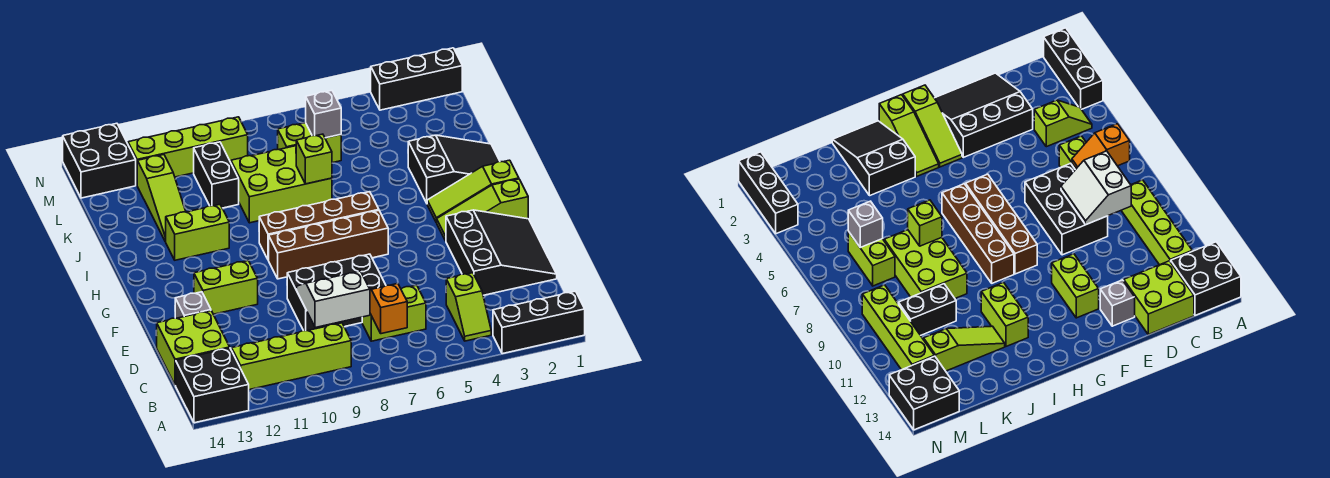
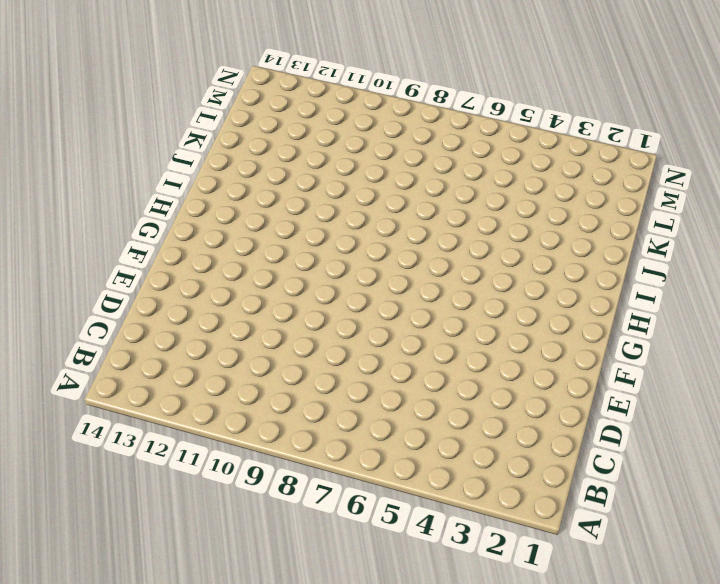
none -> black brick A1:A3 level 1
none -> black brick A13:B14 level 1
none -> lime slope B4:C4 level 1 top C

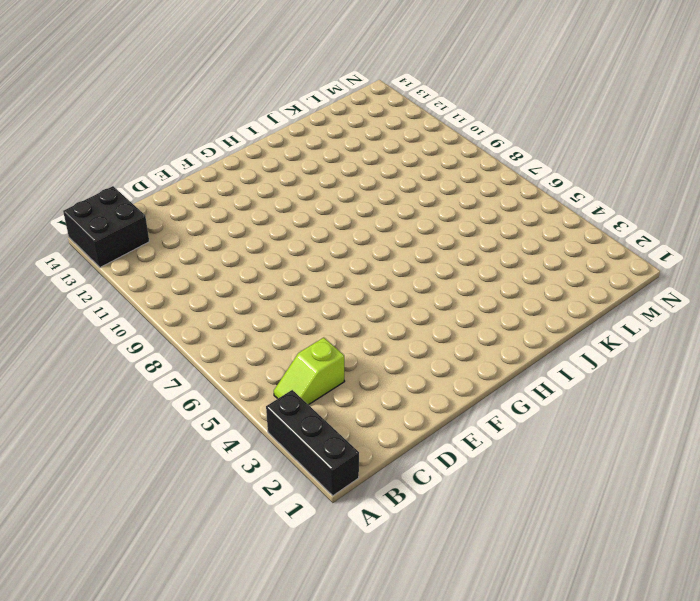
none -> lime brick B9:B12 level 1
none -> lime brick C6:C7 level 1
none -> lime brick C13:D14 level 1

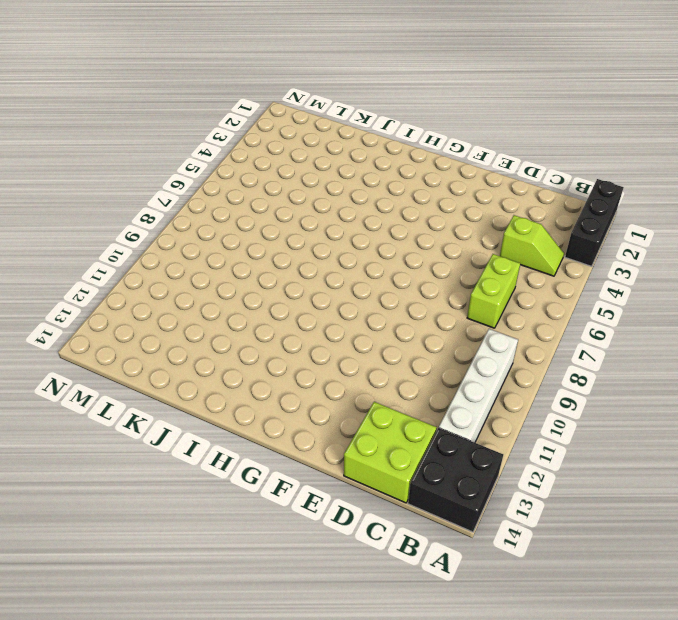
white brick B9:B12 level 1 -> lime brick B9:B12 level 1
none -> black slope D1:F3 level 1 top 3
none -> black brick D7:E9 level 1
none -> grey brick E13 level 1

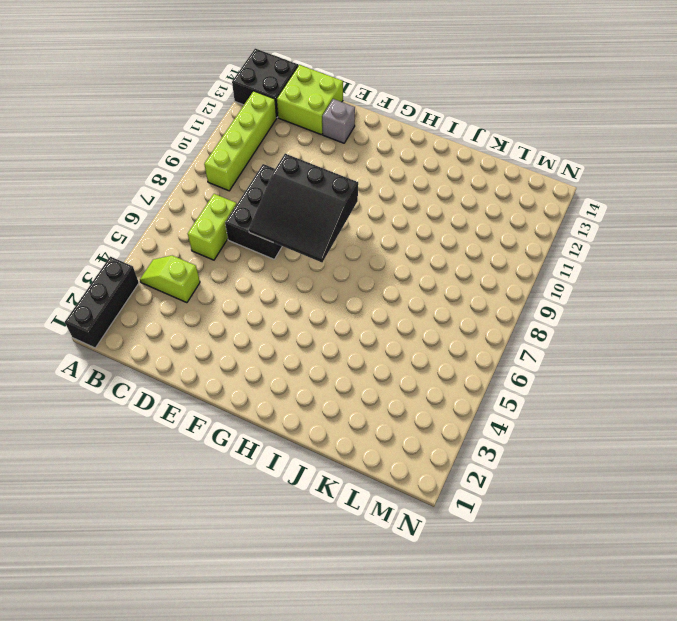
black slope E7:G9 level 2 top 9 -> black slope D1:F3 level 1 top 3
none -> lime brick F11:F12 level 1
none -> lime slope G1:G3 level 1 top 1
none -> brown brick G6:G9 level 1

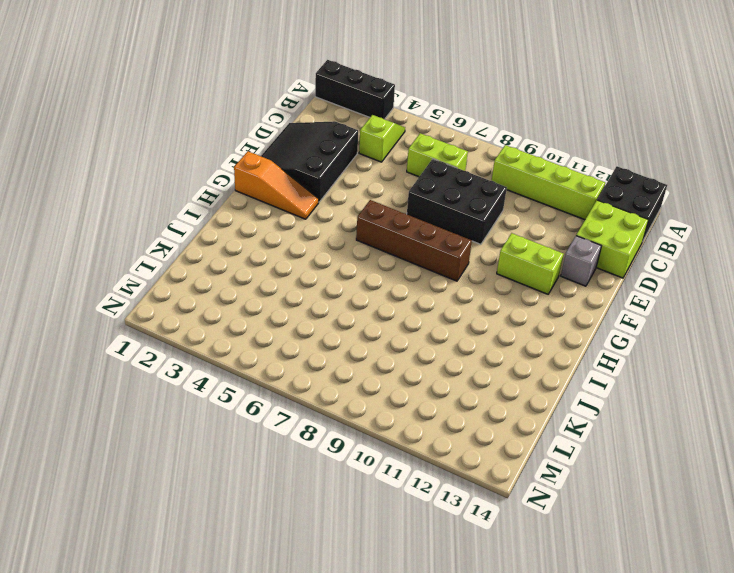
orange slope G1:G3 level 1 top 1 -> lime slope G1:G3 level 1 top 1
none -> lime slope H1:H3 level 1 top 1
none -> brown brick H6:H9 level 1
none -> black slope I1:J3 level 1 top 3

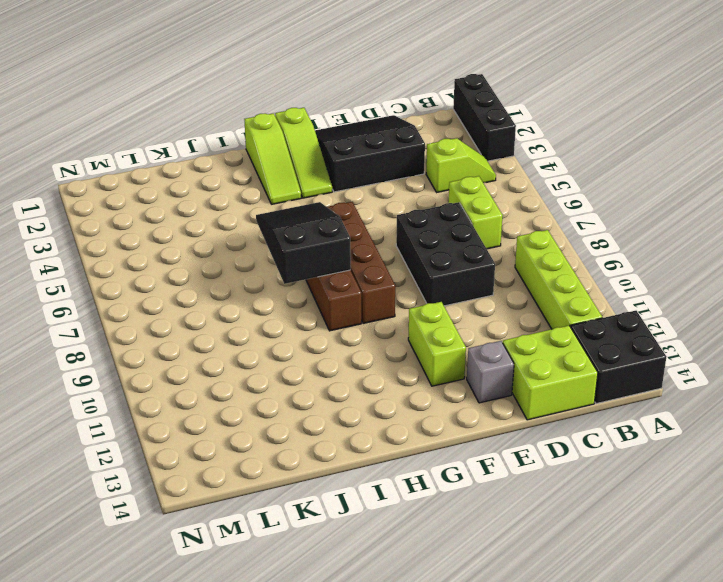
black slope H6:I8 level 2 top 8 -> black slope I1:J3 level 1 top 3
none -> lime brick I11:I12 level 1
none -> lime brick J7:K9 level 1
none -> lime slope J12:L12 level 1 top L

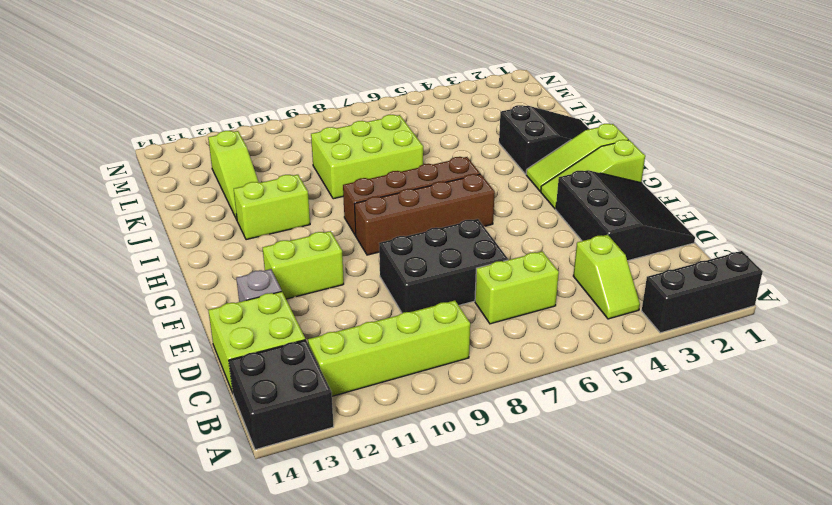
none -> black brick K10:L10 level 1
none -> lime brick L6:L7 level 1
none -> lime brick M9:M12 level 1

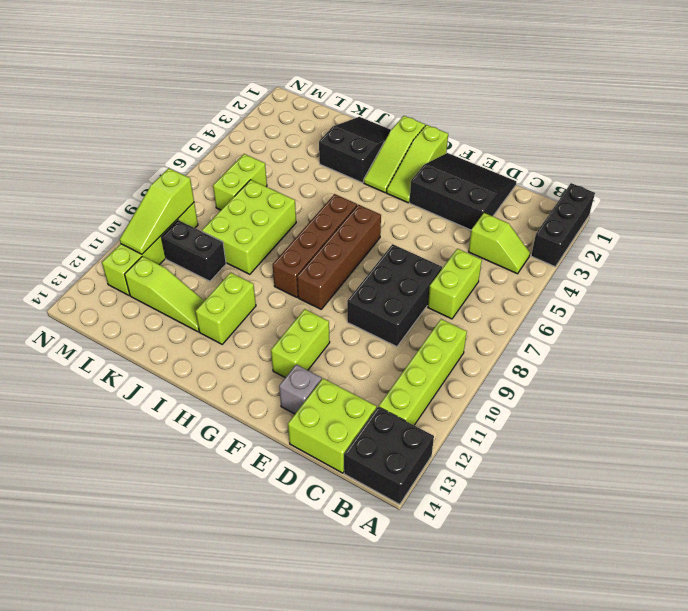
lime slope M9:M11 level 2 top 9 -> none
none -> black brick M13:N14 level 1
none -> black brick N1:N3 level 1
none -> orange slope B7:C7 level 2 top B

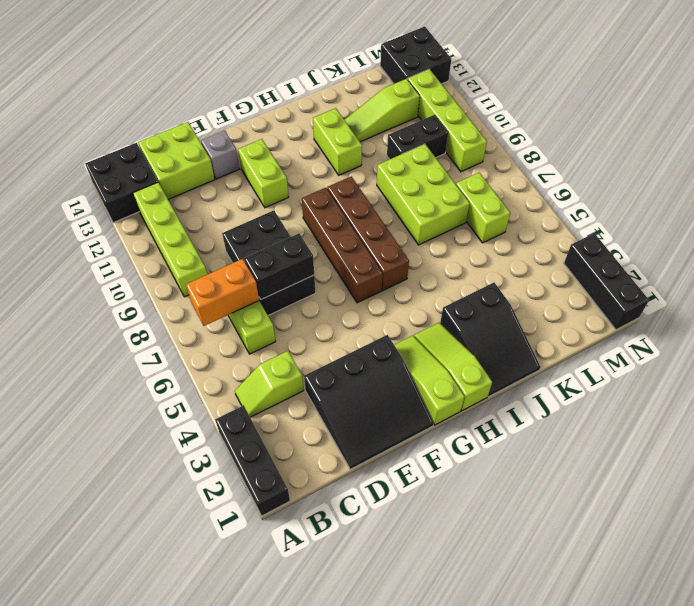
orange brick B7:C7 level 2 -> orange slope B7:C7 level 2 top B
black brick D7:E7 level 2 -> none
none -> white slope C8:D9 level 2 top C
none -> lime brick J7 level 2
none -> grey brick L6 level 2

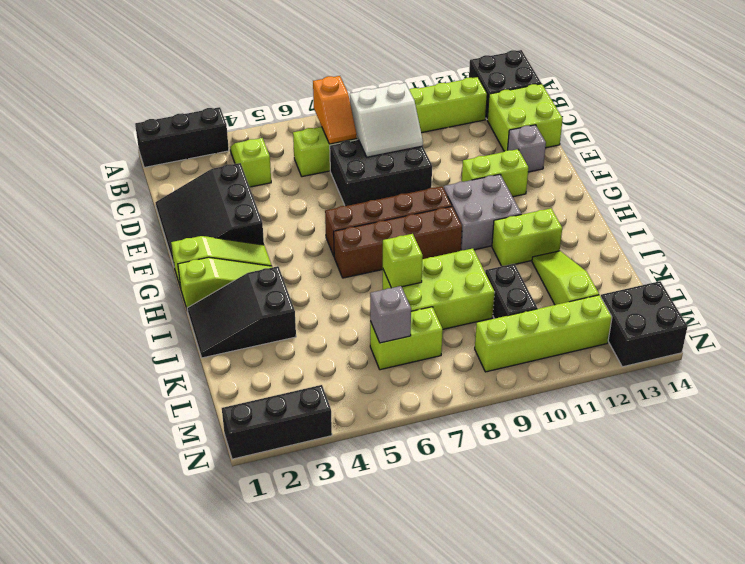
grey brick G10:H11 level 1 -> none

